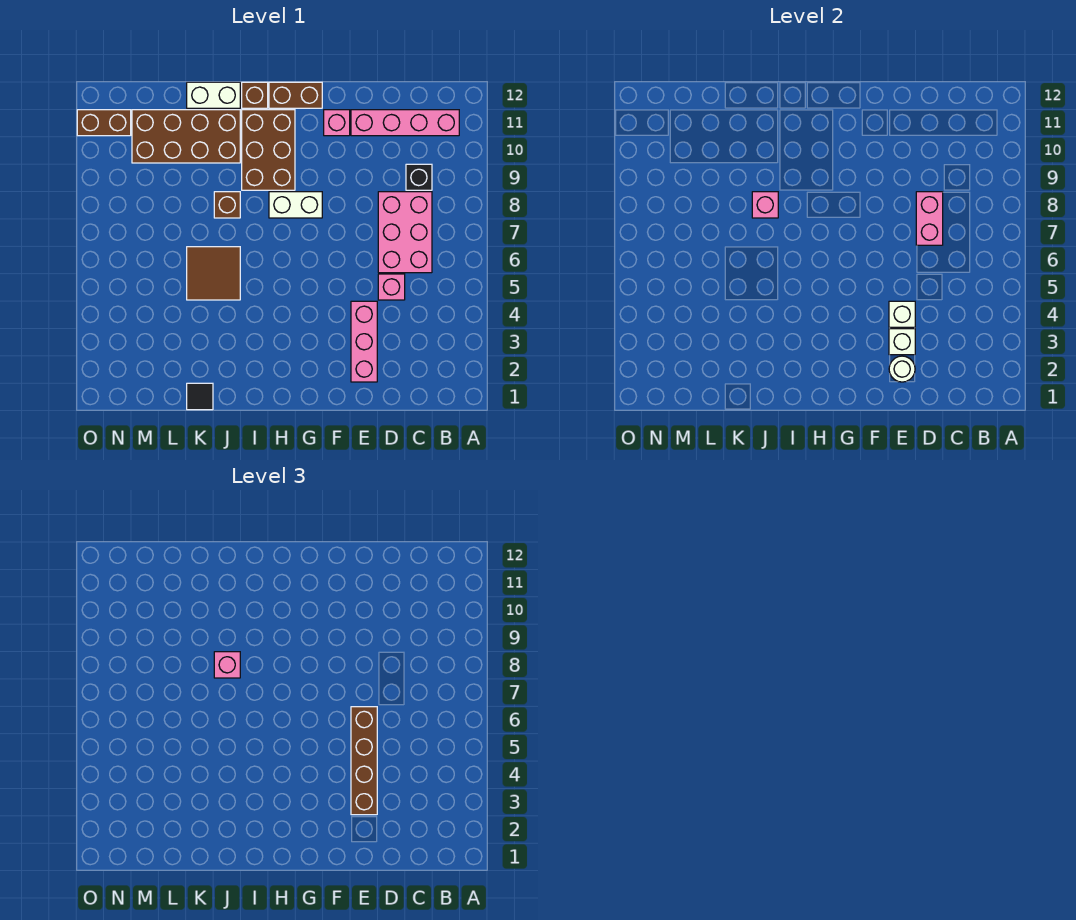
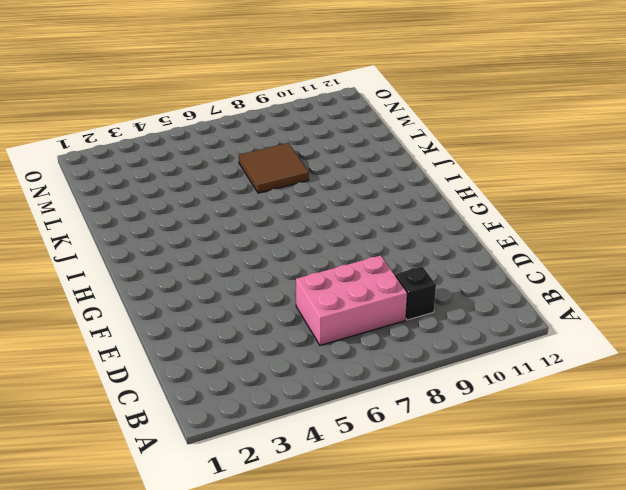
brown tile K7:L8 level 1 -> brown tile J5:K6 level 1
none -> pink brick B11:E11 level 1
none -> pink brick D5 level 1
none -> pink brick E2:E4 level 1

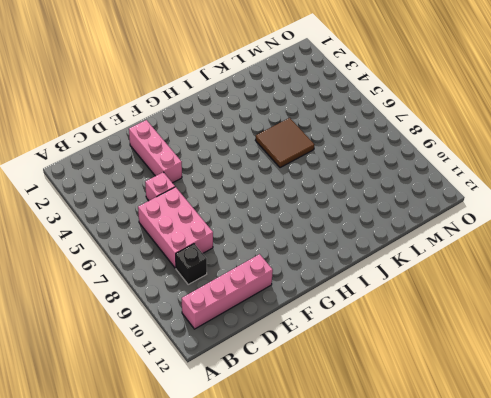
none -> pink brick F11 level 1
none -> white brick G8:H8 level 1
none -> brown brick G12:H12 level 1

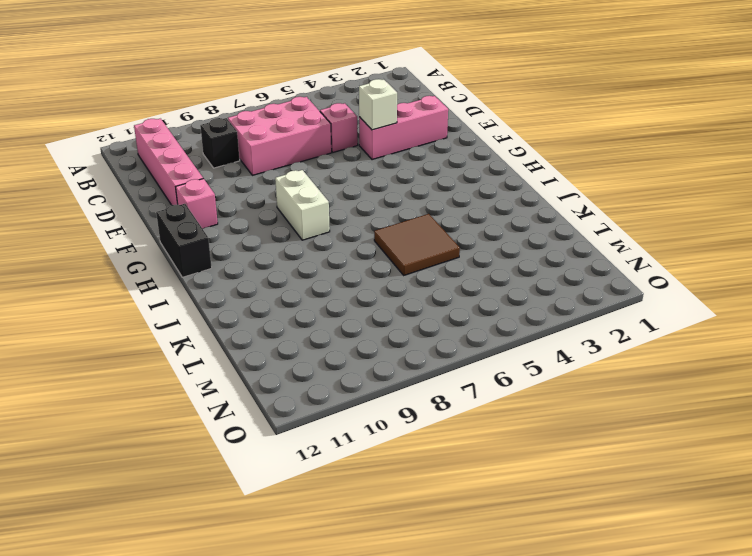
black brick G12:H12 level 1 -> brown brick G12:H12 level 1
none -> brown brick H9:I11 level 1
none -> brown brick I12 level 1
none -> brown brick J8 level 1

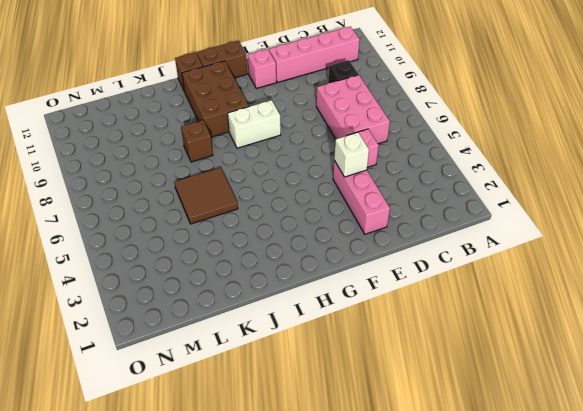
none -> brown brick J10:M11 level 1
none -> white brick J12:K12 level 1
none -> black tile K1 level 1

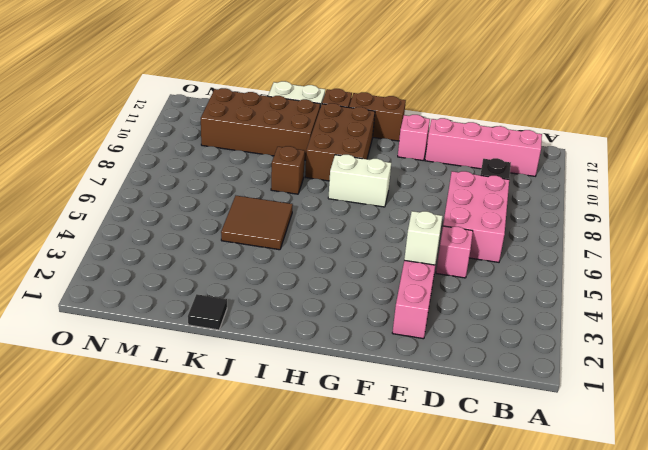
none -> brown brick N11:O11 level 1
none -> pink brick D7:D8 level 2
none -> white round brick E2 level 2

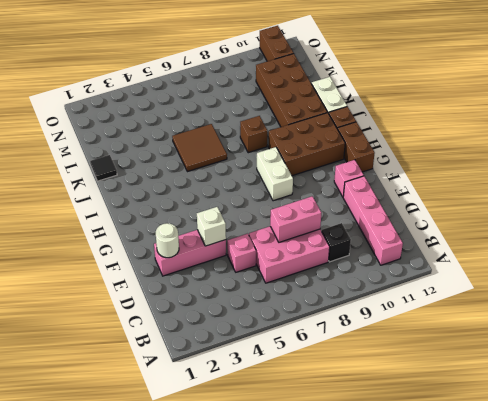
none -> white brick E3 level 2
none -> pink brick J8 level 2
none -> brown brick E3:E6 level 3

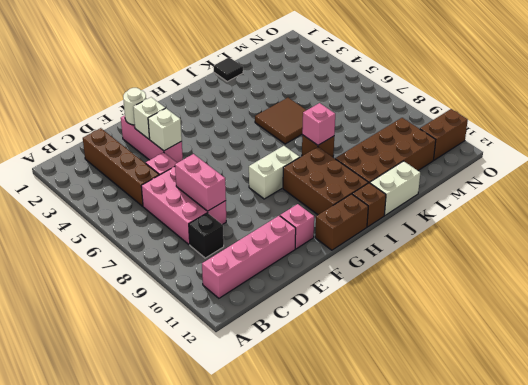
brown brick C2:C5 level 1 -> brown brick E3:E6 level 3
none -> pink brick J8 level 3

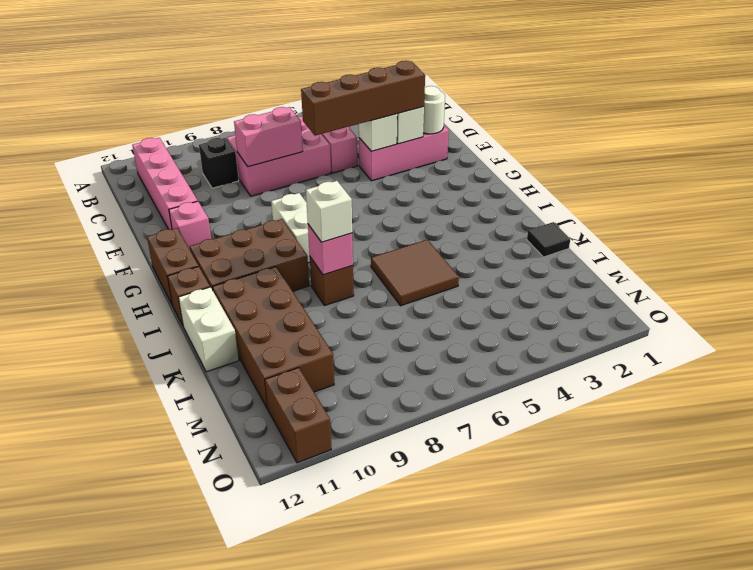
white brick J8 level 3 -> pink brick J8 level 3

